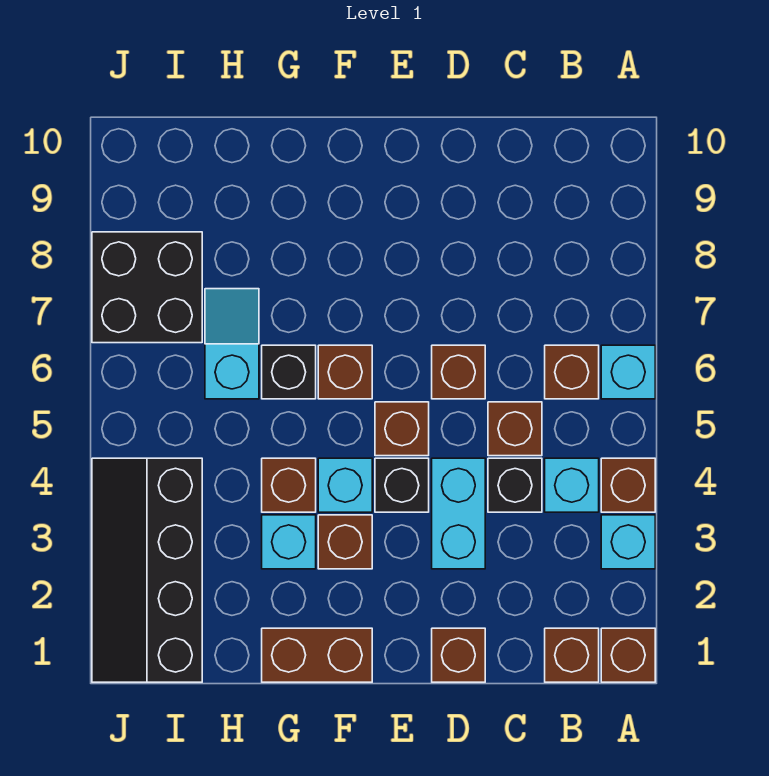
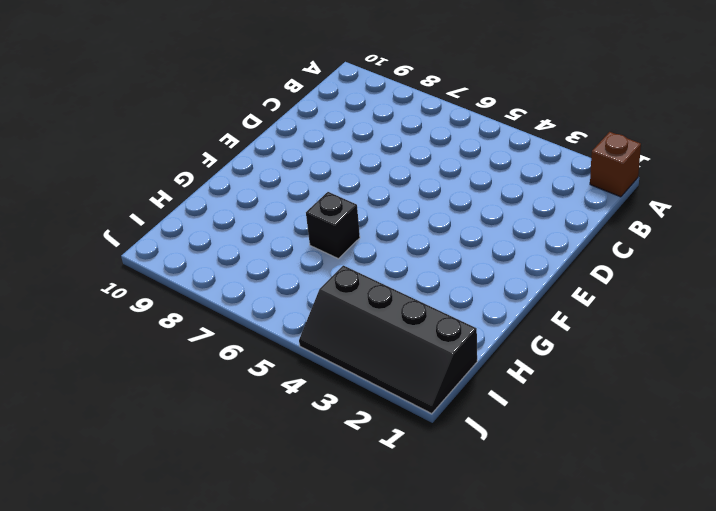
none -> cyan brick A3 level 1
none -> brown brick A4 level 1
none -> cyan brick A6 level 1

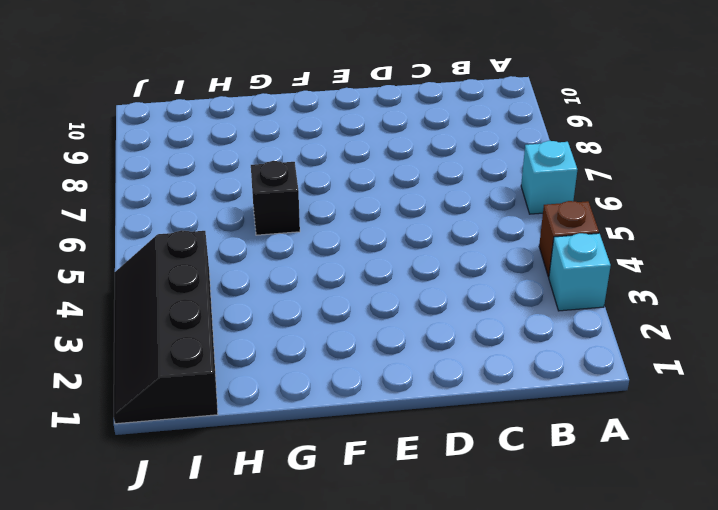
none -> brown brick A1 level 1
none -> brown brick B1 level 1
none -> cyan brick B4 level 1

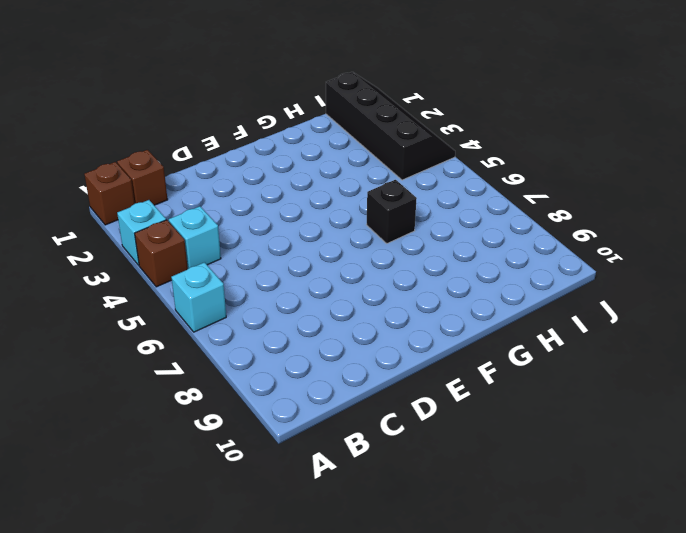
none -> brown brick B6 level 1
none -> black brick C4 level 1
none -> brown brick C5 level 1

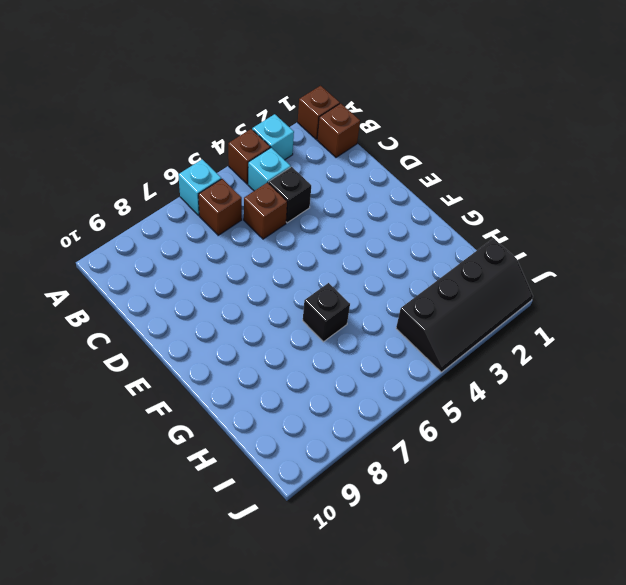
none -> brown brick D1 level 1
none -> cyan brick D3:D4 level 1
none -> brown brick D6 level 1

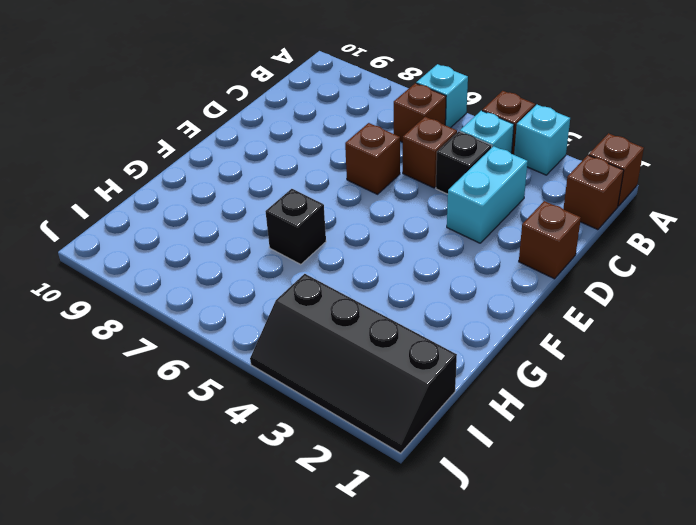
cyan brick C3:D3 level 1 -> cyan brick D3:D4 level 1
none -> black brick E4 level 1
none -> brown brick E5 level 1
none -> brown brick F1:G1 level 1

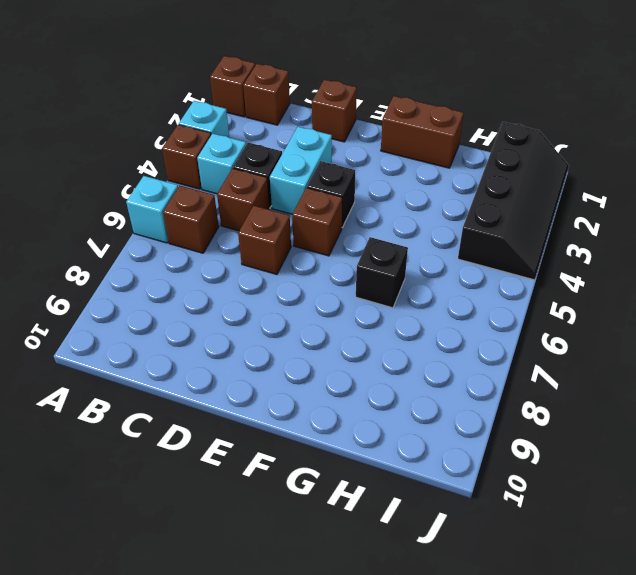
none -> brown brick F3 level 1
none -> cyan brick F4 level 1
none -> brown brick F6 level 1

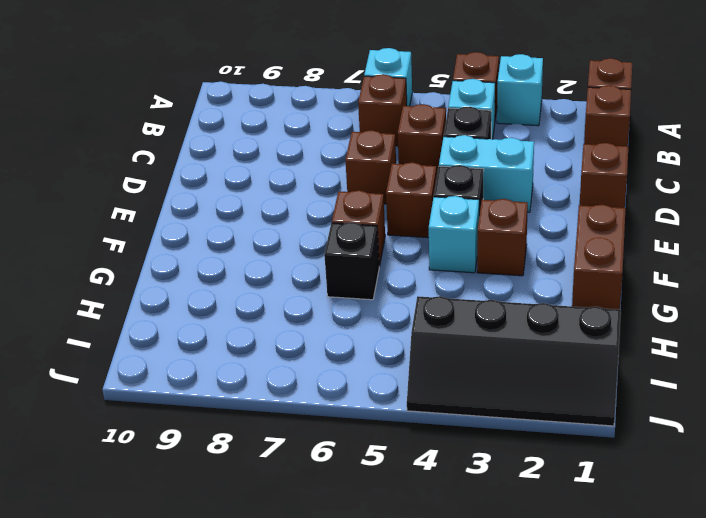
none -> cyan brick G3 level 1
none -> brown brick G4 level 1
none -> cyan slope H6:H7 level 1 top 6

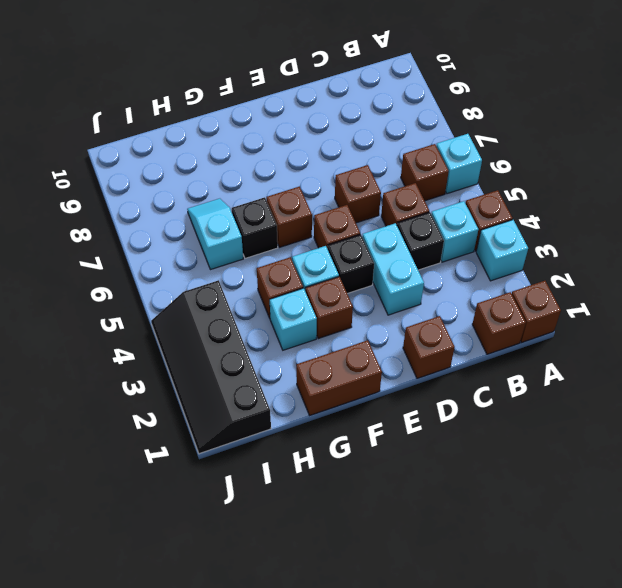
none -> black brick I7:J8 level 1

